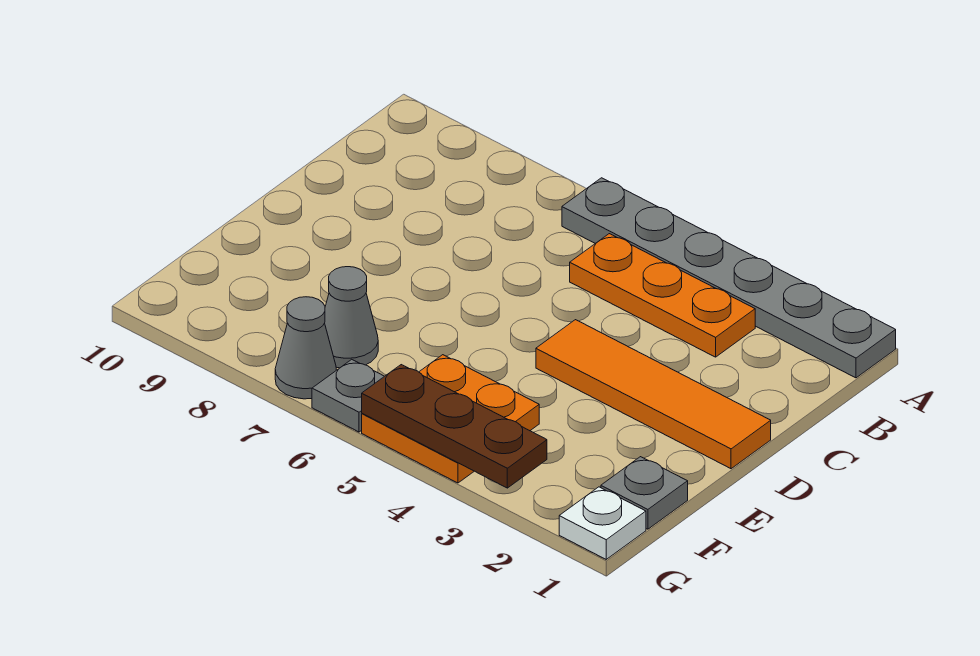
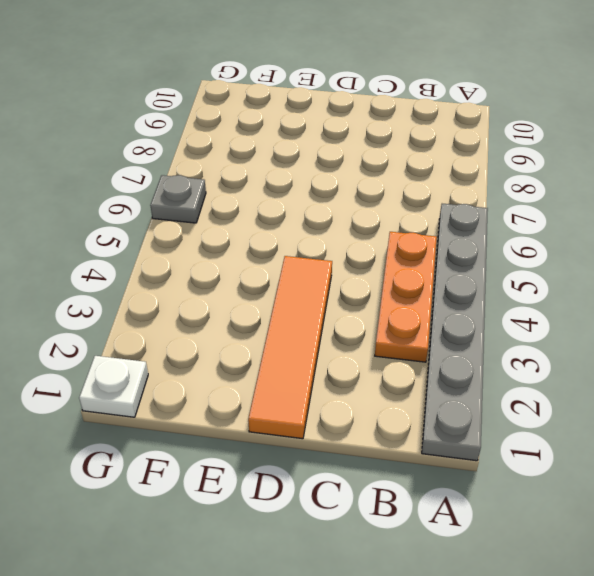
none -> grey plate F1 level 1
none -> orange plate F4:G5 level 1

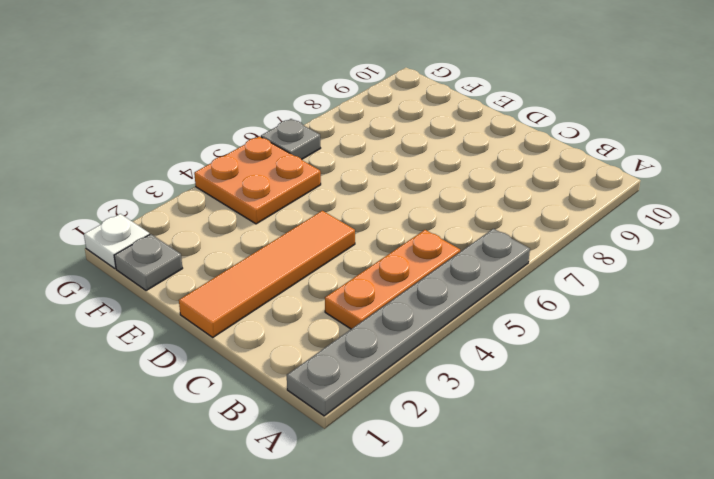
none -> grey cone F7 level 1
none -> grey cone G7 level 1

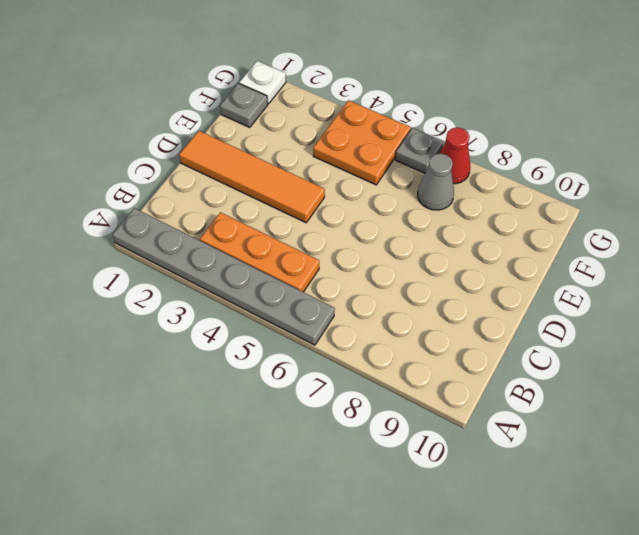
red cone G7 level 1 -> grey cone G7 level 1
none -> brown plate G3:G5 level 2

